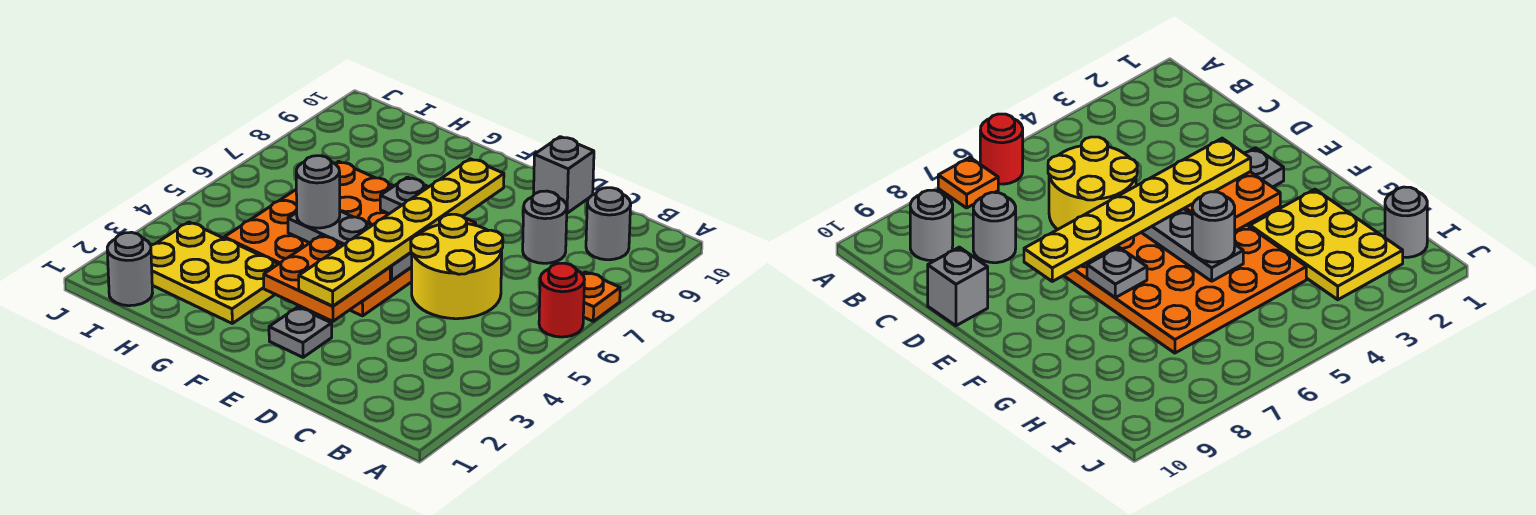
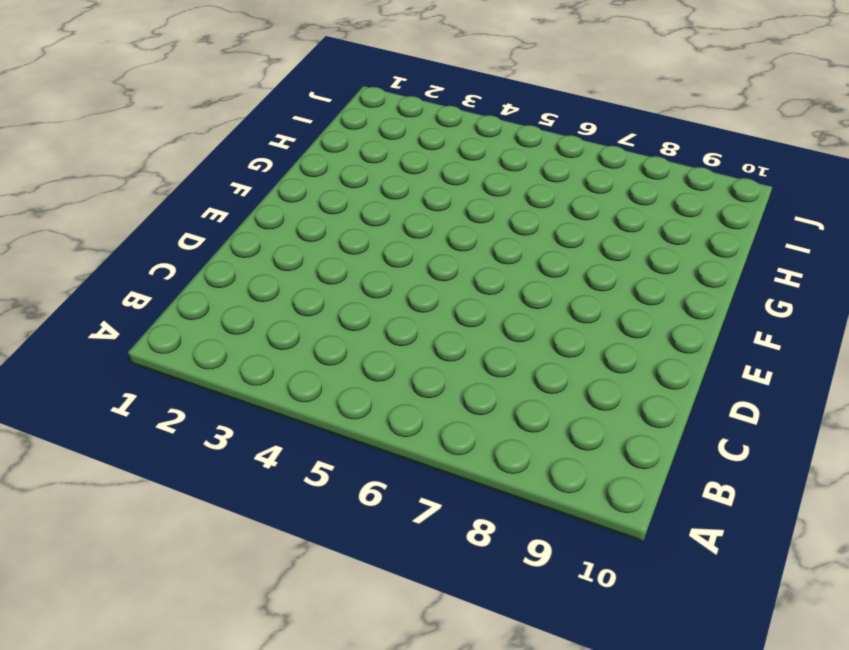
none -> red round brick A6 level 1
none -> orange plate A7 level 1
none -> grey round brick B9 level 1

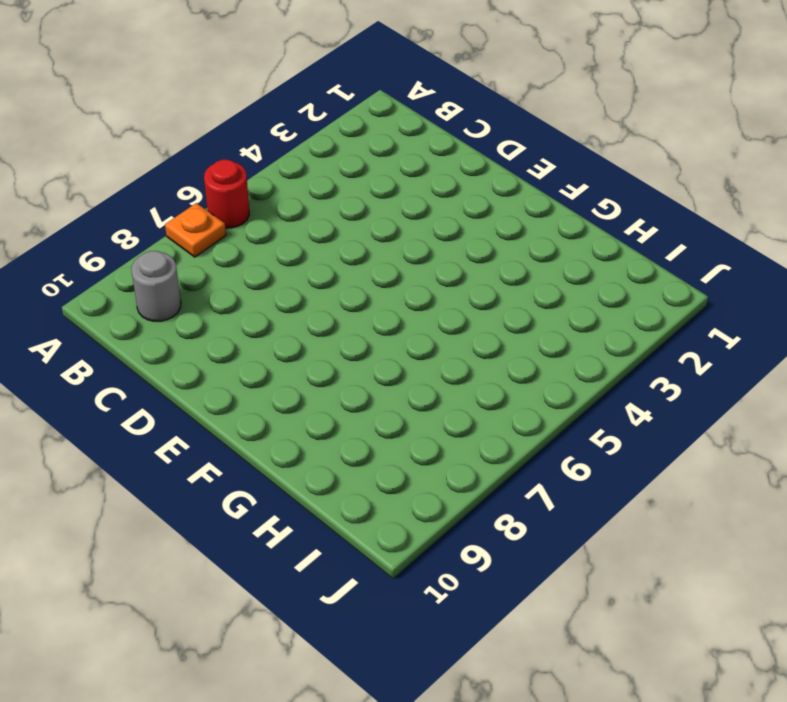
none -> yellow round brick C5:D6 level 1
none -> grey round brick C8 level 1
none -> grey brick D10 level 1

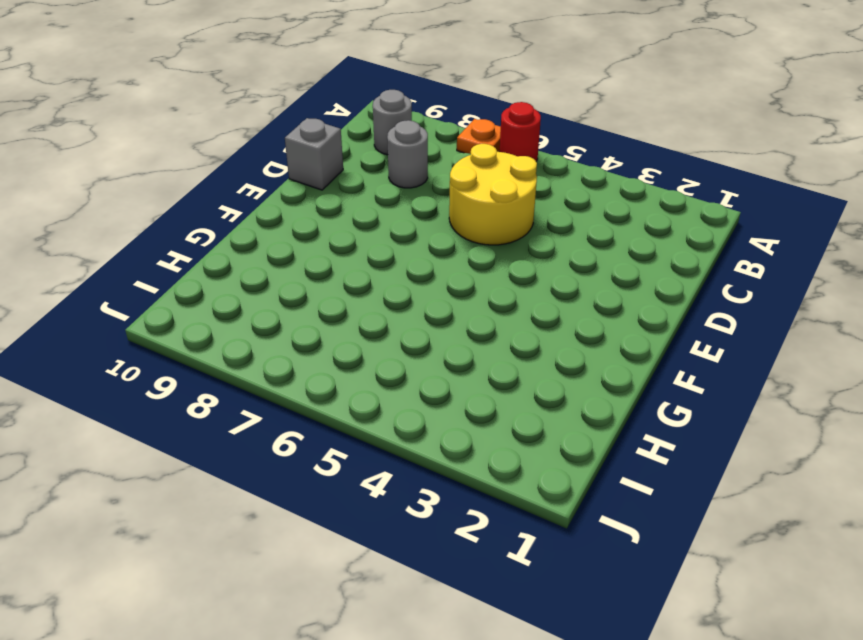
none -> grey plate E2 level 1
none -> orange plate E4:H7 level 1
none -> yellow plate G2:I3 level 1

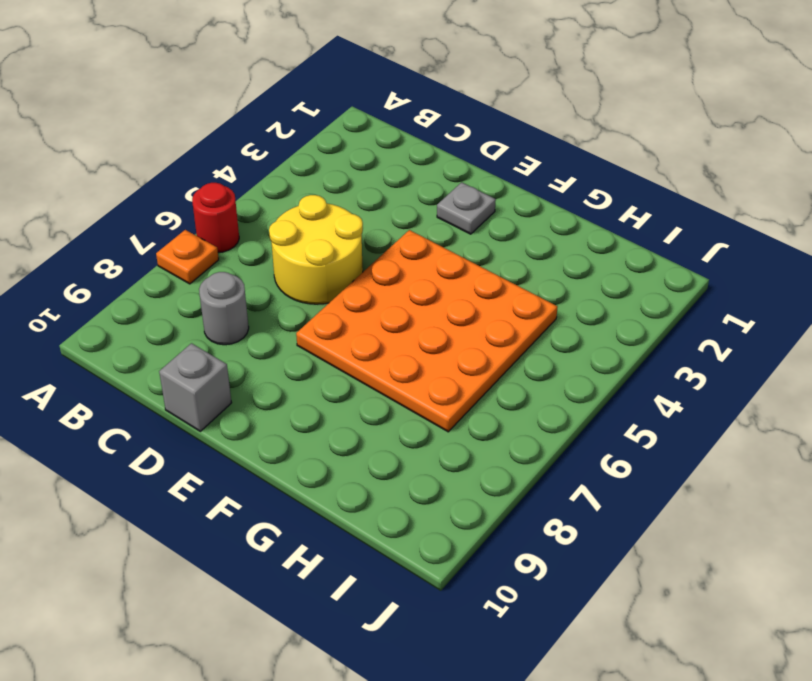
none -> grey round brick B9 level 1
none -> yellow plate G2:I3 level 1
none -> grey round brick I1 level 1

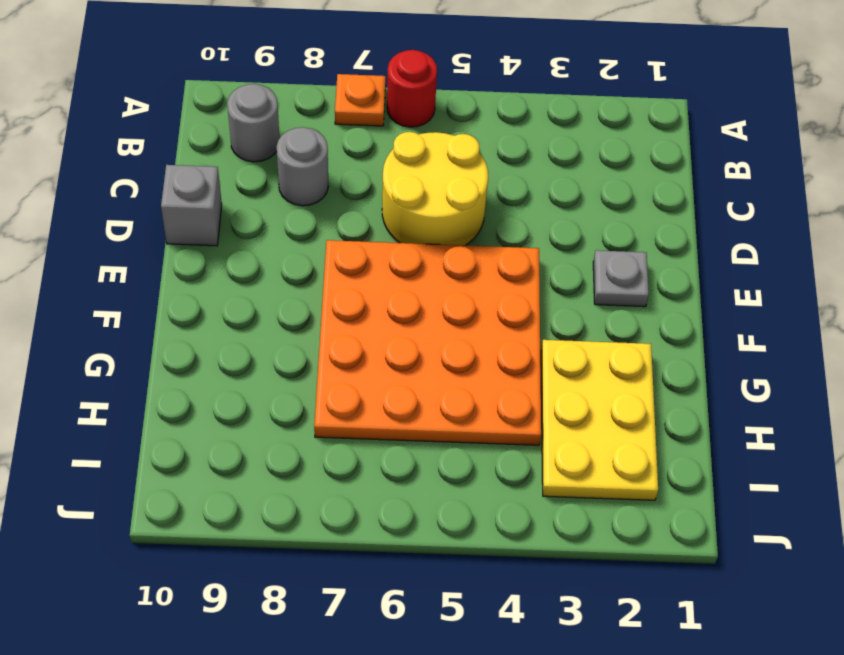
none -> grey round brick I1 level 1
none -> orange plate E3:F4 level 2
none -> grey plate E5:G5 level 2

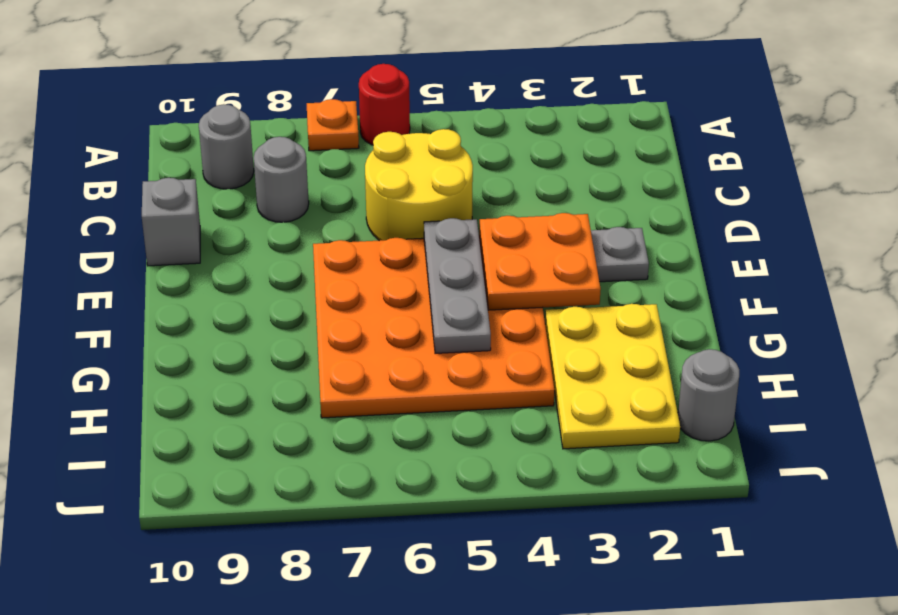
none -> grey plate F7 level 2
none -> yellow plate E3:E8 level 3
none -> grey round brick G5 level 3

